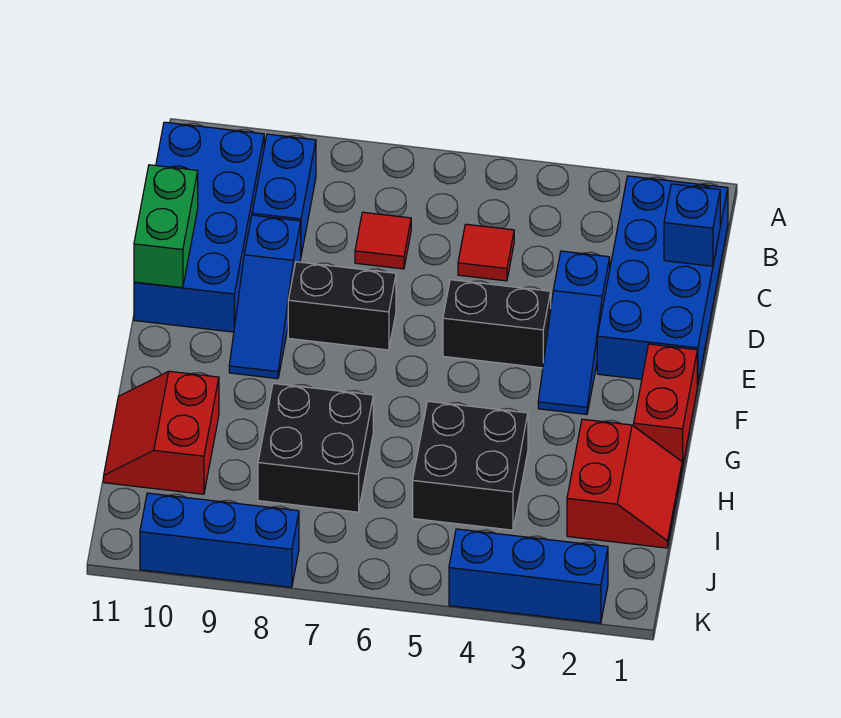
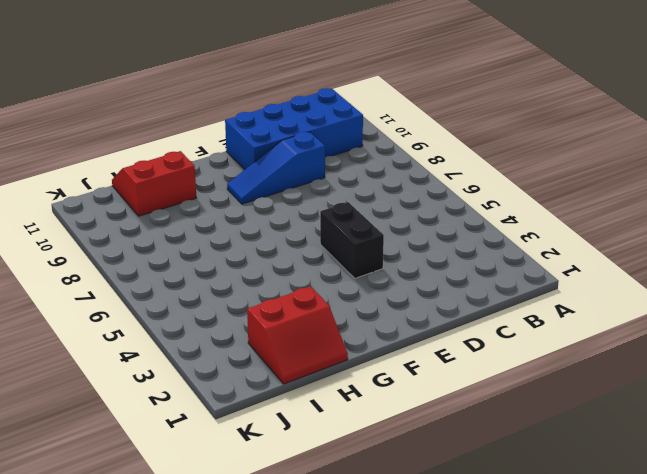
none -> blue brick B1:E2 level 1
none -> blue brick B9:C9 level 1
none -> red tile C5 level 1

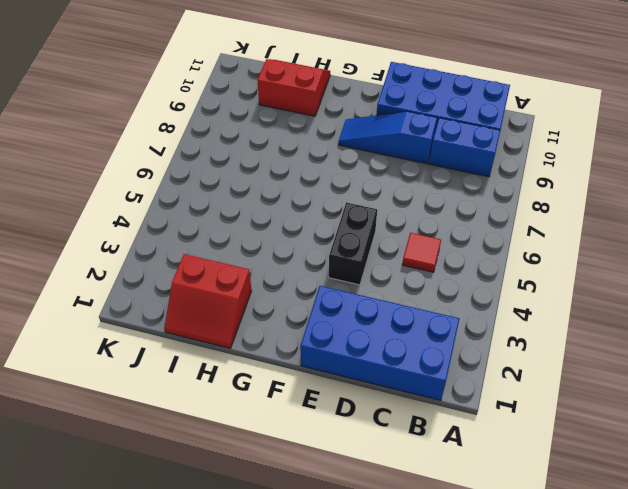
none -> red tile C7 level 1
none -> blue slope D3:F3 level 1 top D
none -> black brick E7:E8 level 1

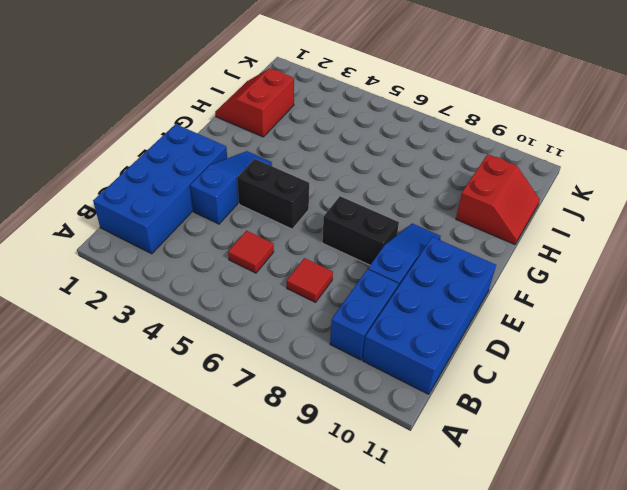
none -> red brick F1:G1 level 1
none -> black brick H4:I5 level 1
none -> black brick H7:I8 level 1

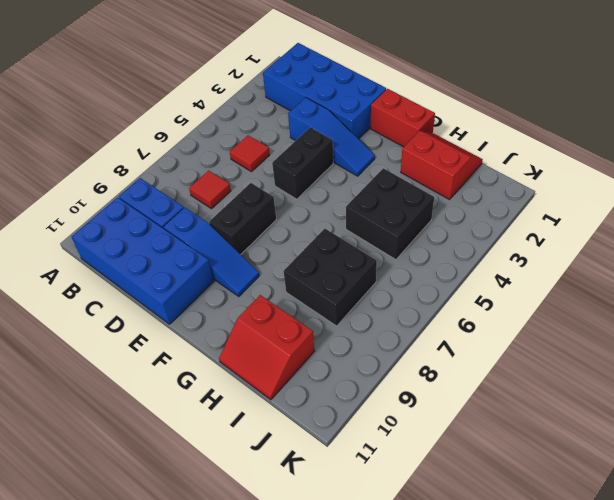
none -> blue brick K2:K4 level 1
none -> blue brick K8:K10 level 1
none -> blue brick C1 level 2

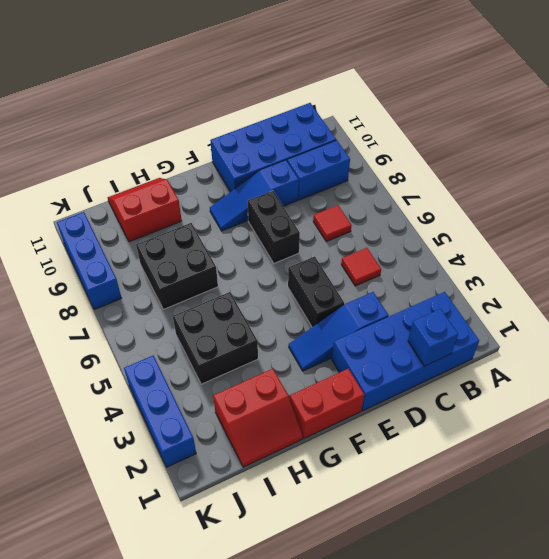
none -> green brick D11:E11 level 2

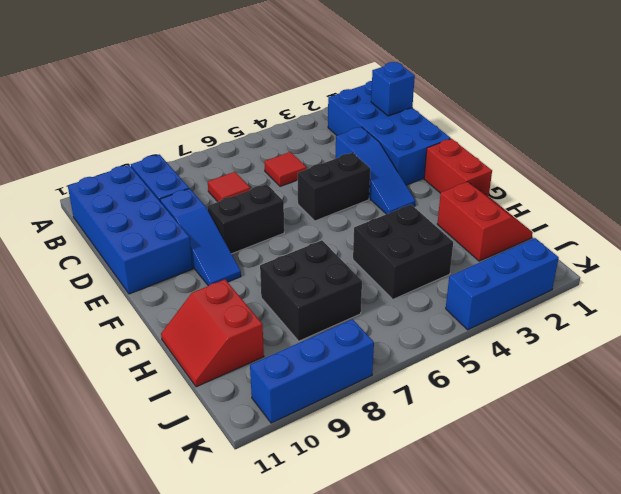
none -> green brick D11:E11 level 2

